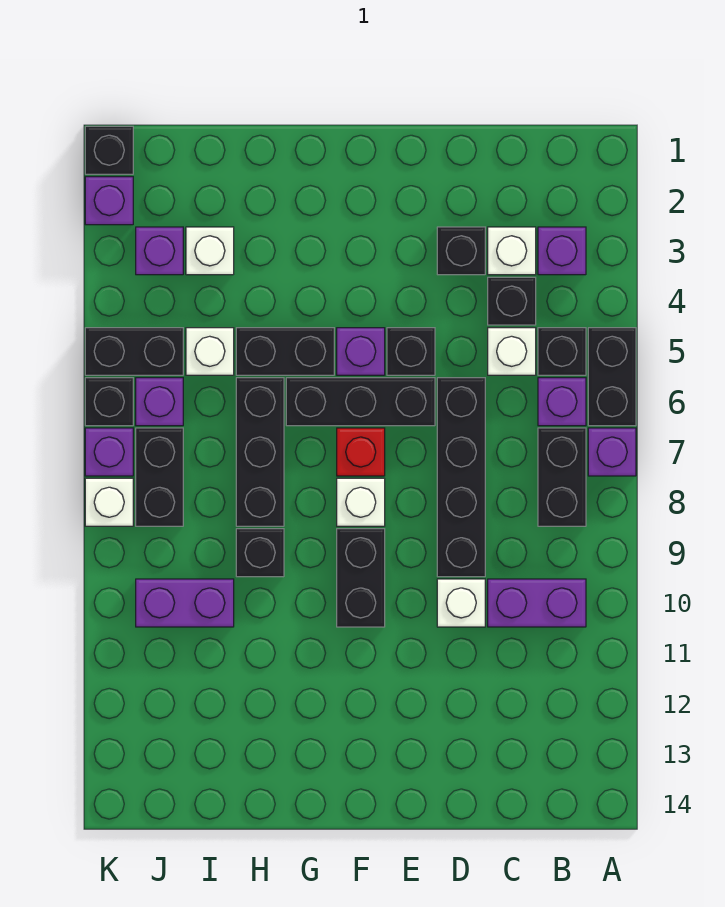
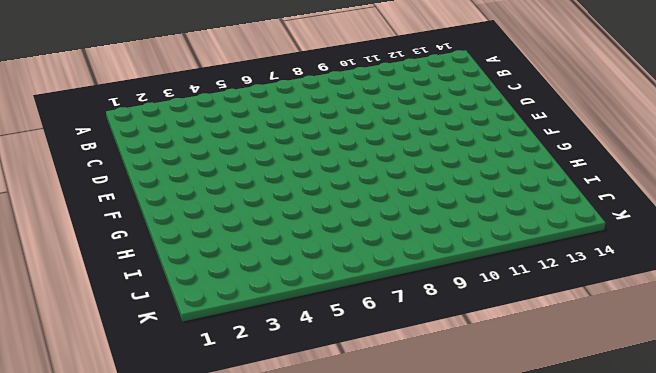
none -> black brick A5:A6 level 1
none -> purple brick A7 level 1
none -> purple brick B3 level 1
none -> black brick B5 level 1

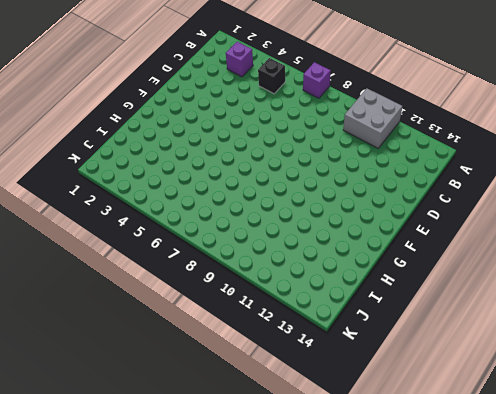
grey brick A10:B11 level 1 -> purple brick B10:C10 level 1
none -> black brick A5:A6 level 1
none -> purple brick B6 level 1
none -> black brick B7:B8 level 1
none -> white brick C3 level 1

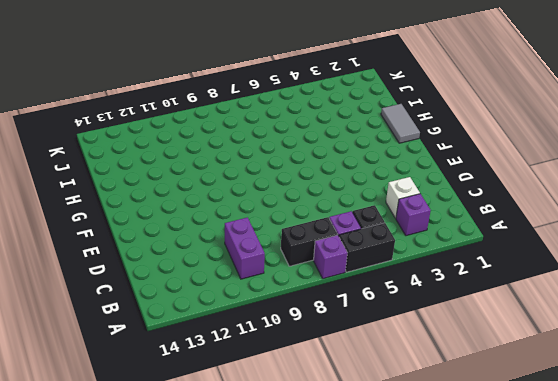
grey tile G1:H1 level 1 -> none
none -> black brick C4 level 1
none -> white brick C5 level 1
none -> black brick D3 level 1
none -> black brick D6:D9 level 1

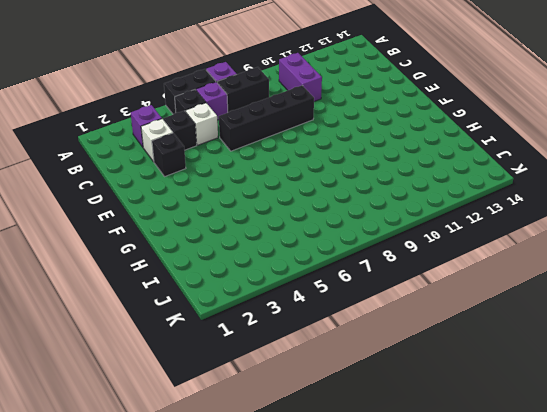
none -> white brick D10 level 1
none -> black brick E5 level 1
none -> black brick E6:G6 level 1
none -> purple brick F5 level 1

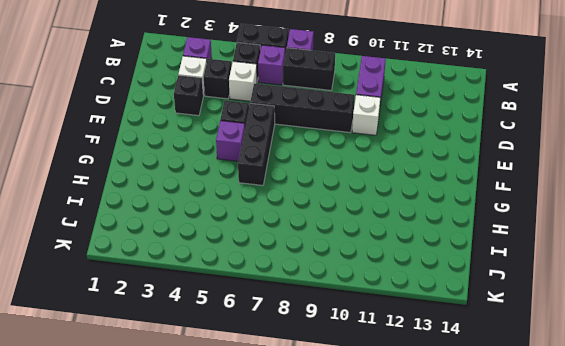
none -> red brick F7 level 1
none -> white brick F8 level 1
none -> black brick F9:F10 level 1
none -> black brick G5:H5 level 1

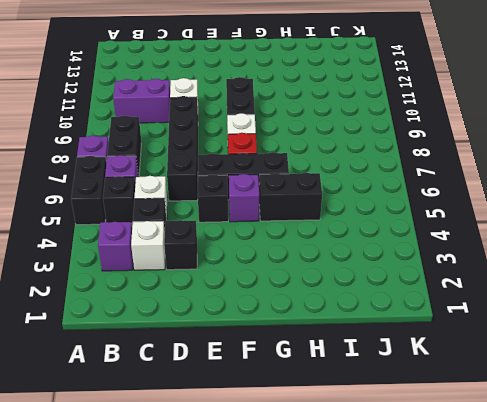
none -> black brick H6:H8 level 1
none -> black brick H9 level 1
none -> white brick I3 level 1
none -> white brick I5 level 1

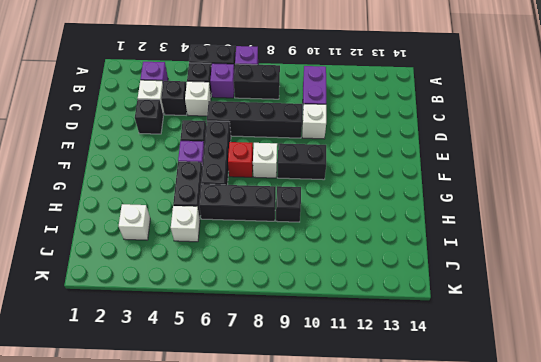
none -> purple brick I10:J10 level 1
none -> purple brick J3 level 1
none -> black brick J5:K5 level 1
none -> purple brick J6 level 1

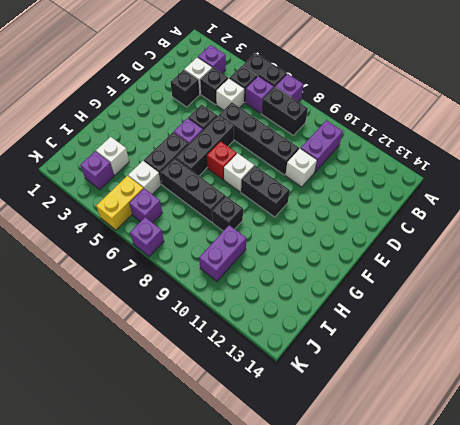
yellow brick J5:K5 level 1 -> black brick J5:K5 level 1
none -> black brick J7:J8 level 1
none -> black brick K1 level 1
none -> purple brick K2 level 1
none -> black brick K6 level 1

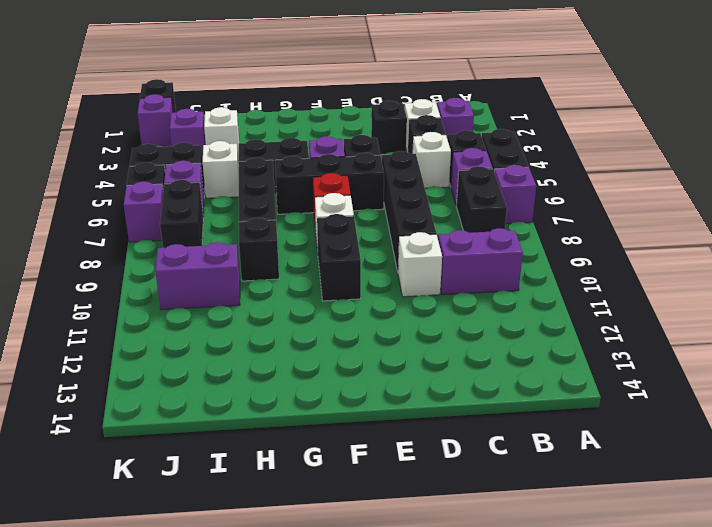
none -> white brick K8 level 1

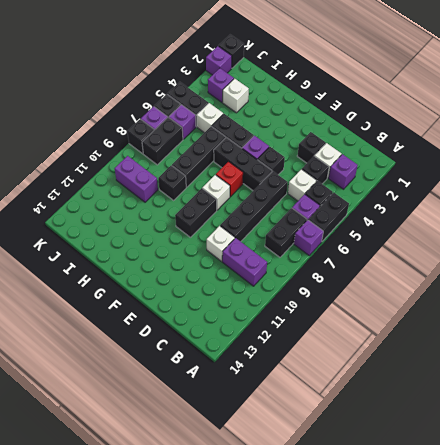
black brick K8 level 1 -> white brick K8 level 1

